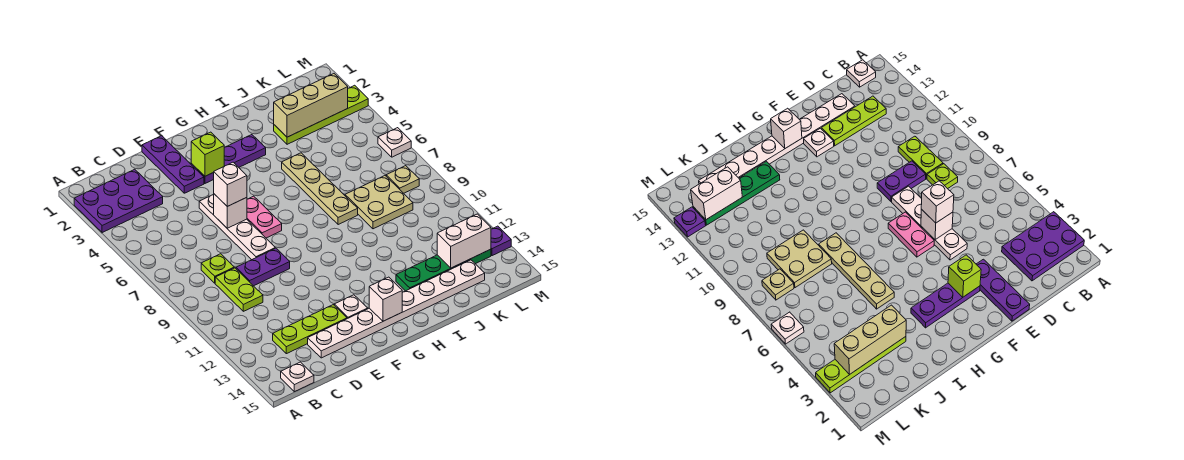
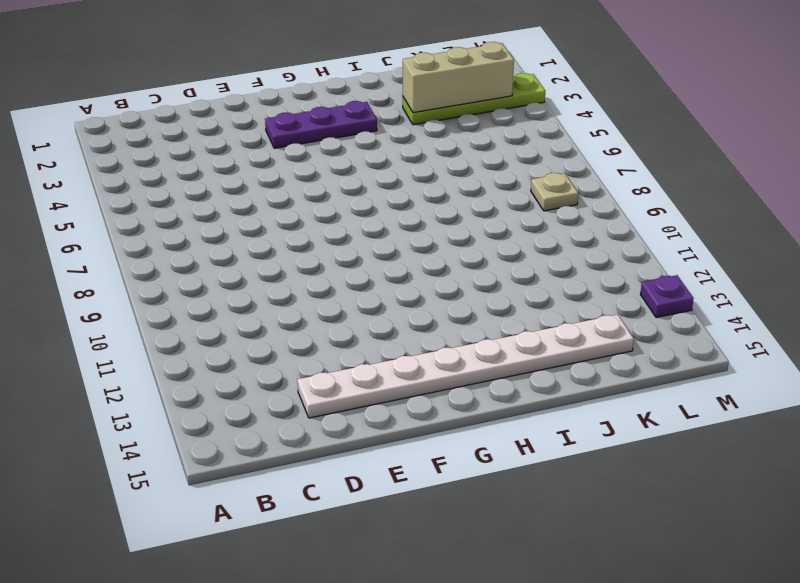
none -> purple plate A2:C3 level 1
none -> white plate B15 level 1
none -> lime plate C8 level 1

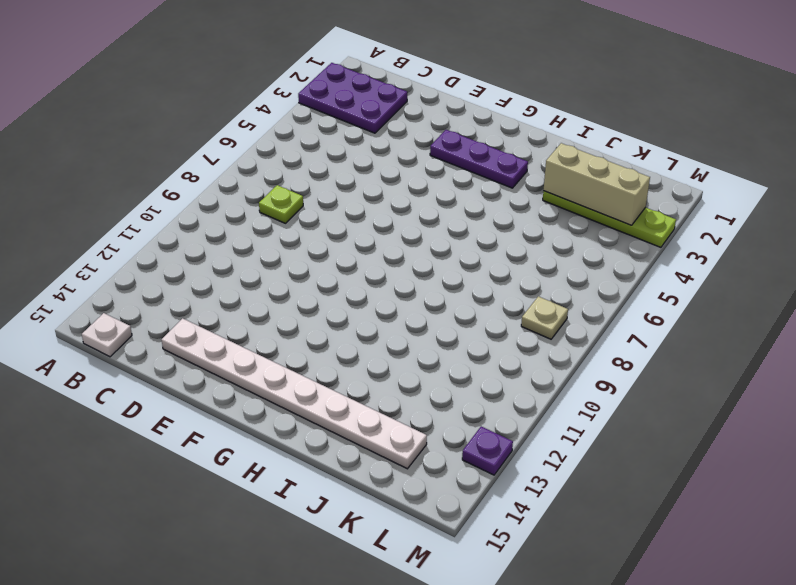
none -> lime plate C9:C10 level 1
none -> lime plate C13:E13 level 1
none -> purple plate D9:E9 level 1

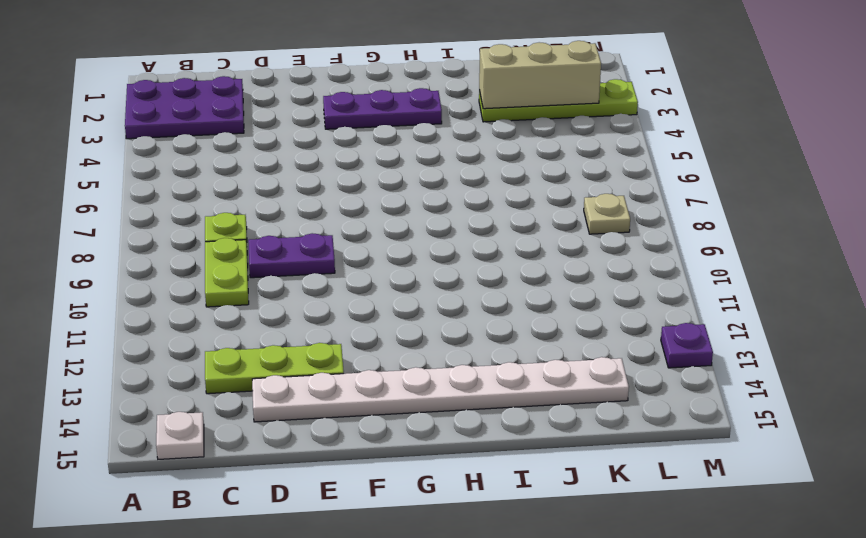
none -> purple plate E1:E3 level 1
none -> white plate E5:E8 level 1
none -> pink plate F6:F7 level 1

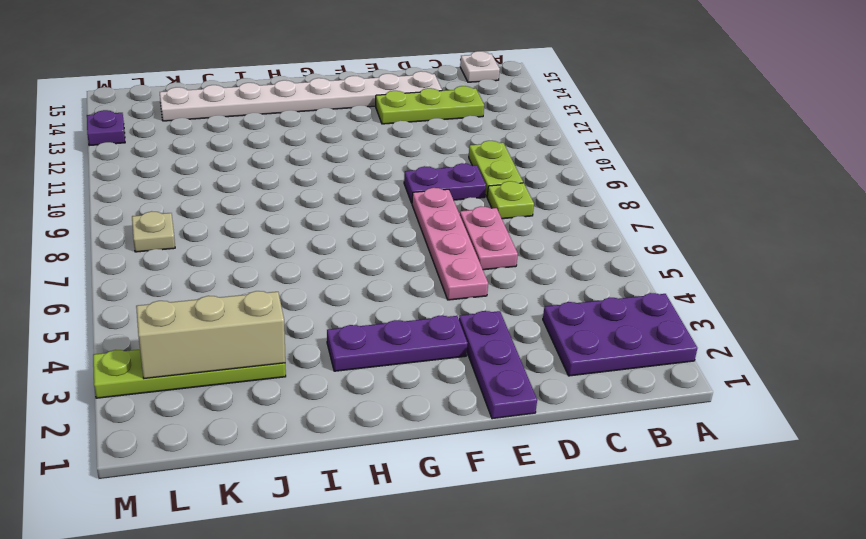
pink plate D6:D7 level 1 -> pink plate F6:F7 level 1
pink plate E5:E8 level 1 -> white plate E5:E8 level 1
none -> white plate F13 level 1
none -> tan plate I5:I8 level 1
none -> green plate I13:L13 level 1

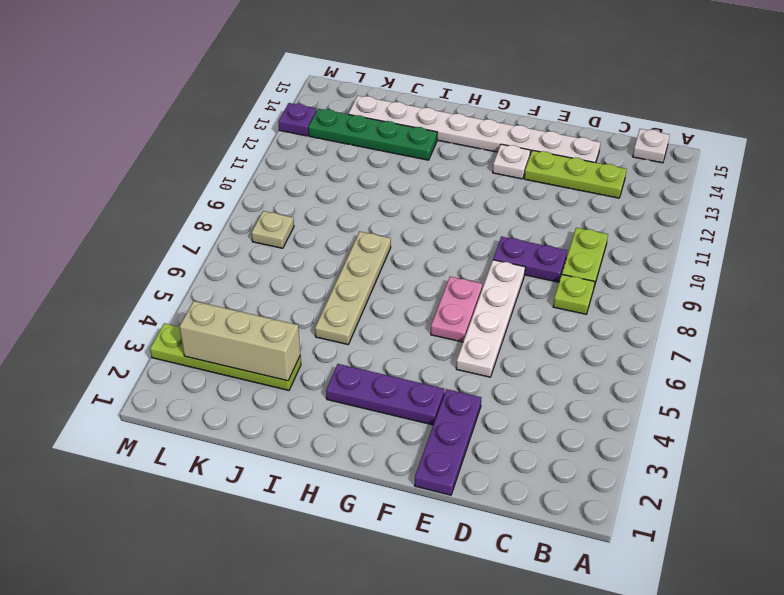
none -> purple plate A2:C3 level 1
none -> tan plate J8:K9 level 1
none -> white plate M6 level 1

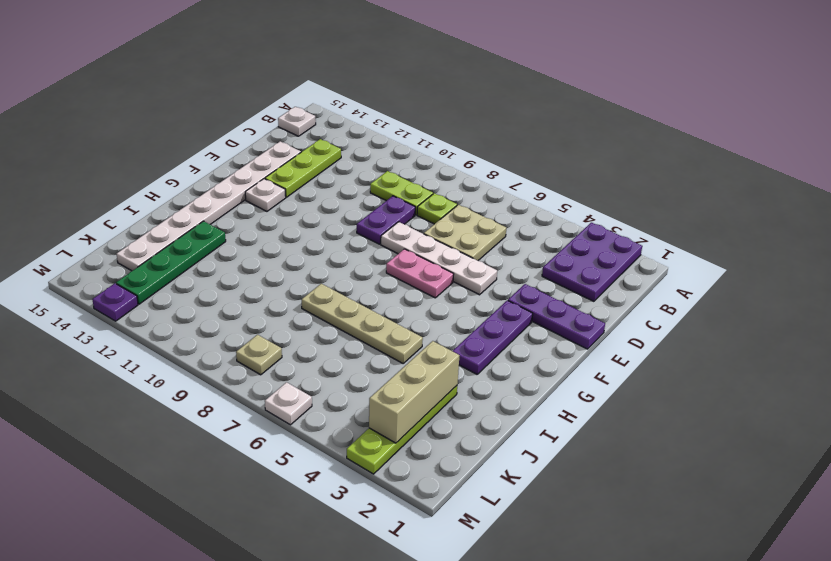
tan plate C6:D7 level 1 -> tan plate J8:K9 level 1
none -> white brick E6 level 2
none -> lime brick F3 level 2
none -> white brick G14 level 2

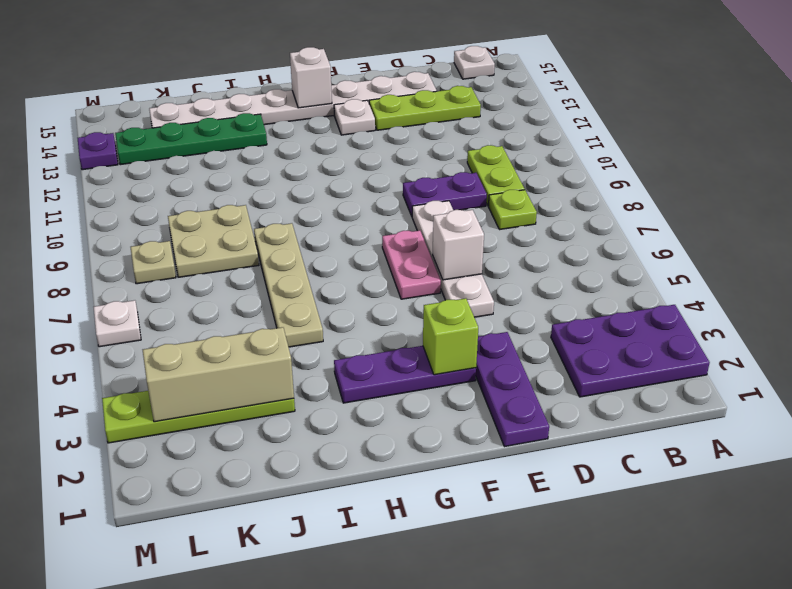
none -> white brick K13:L13 level 2
none -> white brick E6 level 3

